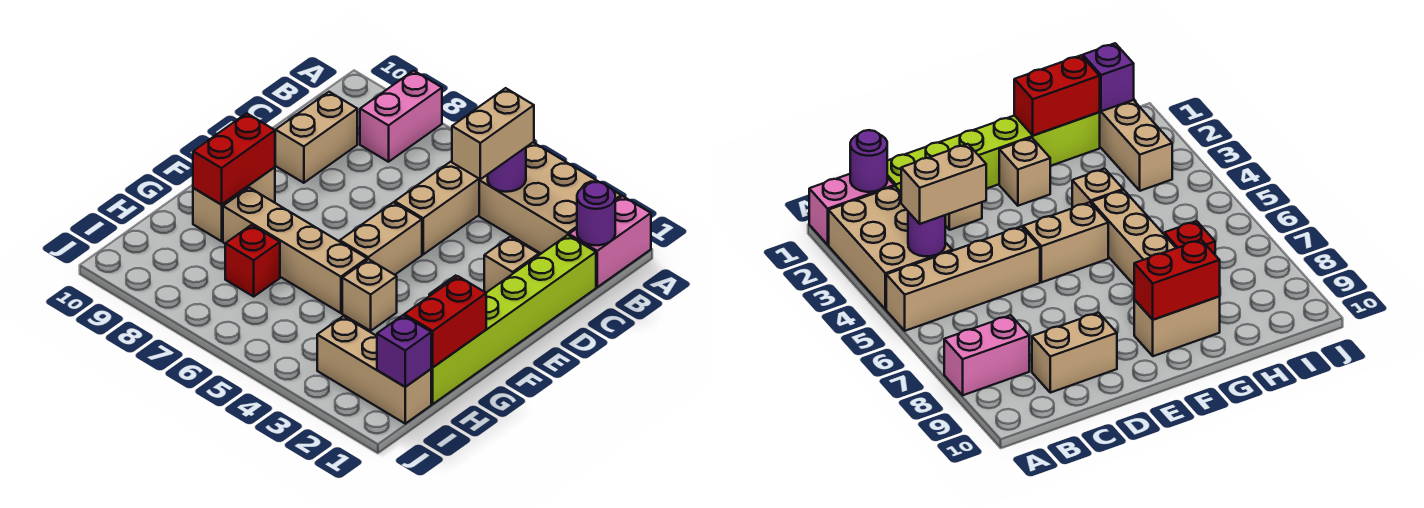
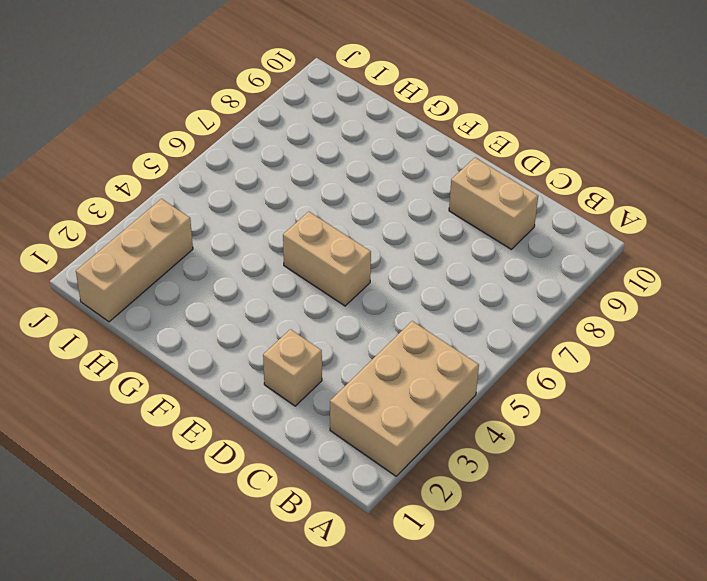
none -> pink brick A1:B1 level 1
none -> tan brick A5:D5 level 1
none -> pink brick A8:B8 level 1

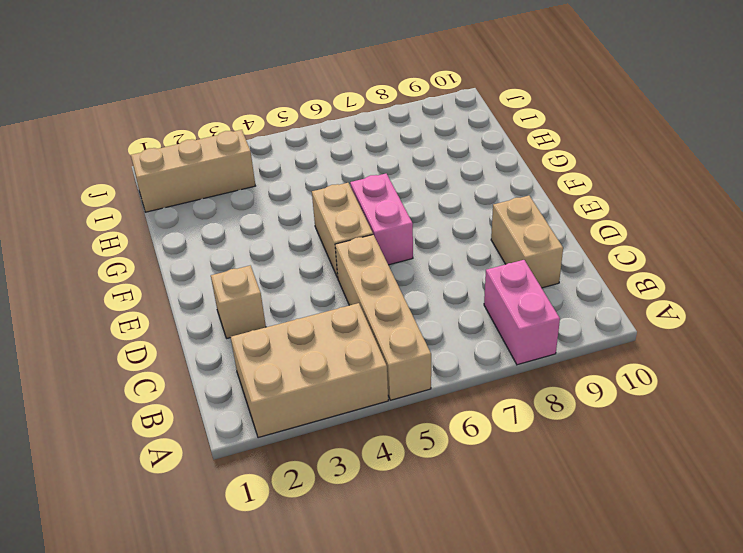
pink brick E6:F6 level 1 -> pink brick A1:B1 level 1
none -> lime brick C1:H1 level 1
none -> tan brick F2 level 1
none -> tan brick F9:G9 level 1

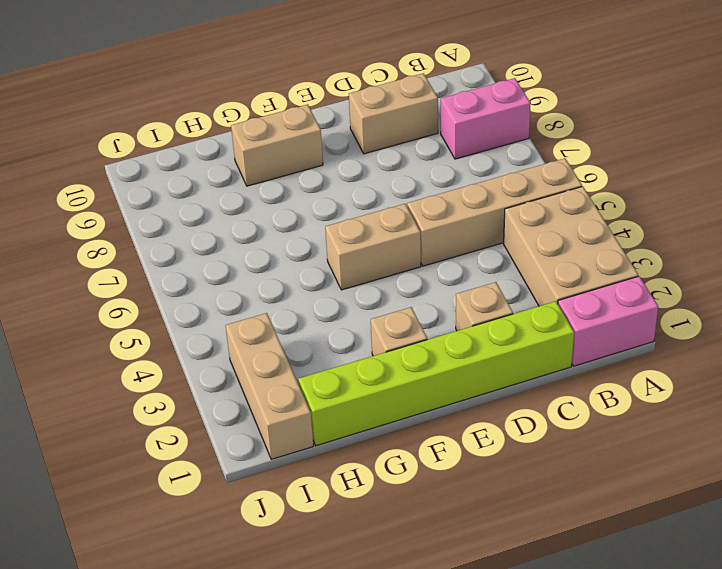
none -> tan brick G4 level 1
none -> tan brick G5:G8 level 1
none -> red brick H7 level 1

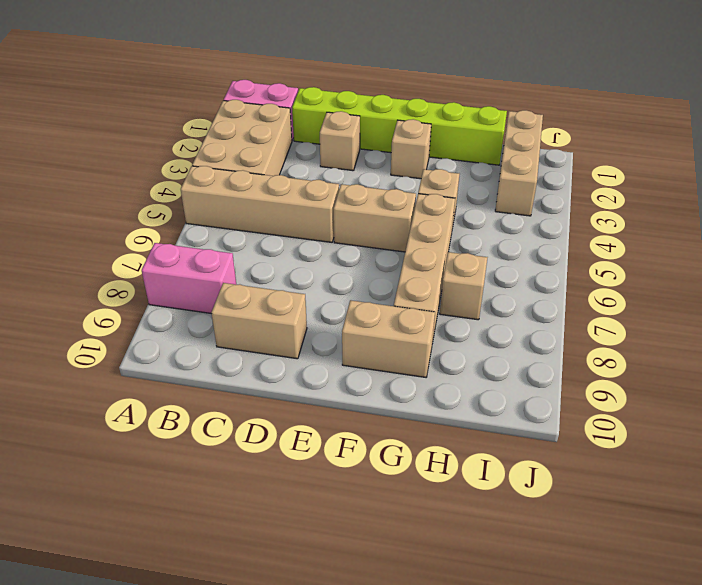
tan brick H7 level 1 -> red brick H7 level 1
none -> purple round brick B1 level 2
none -> purple round brick B4 level 2
none -> red brick F9:G9 level 2

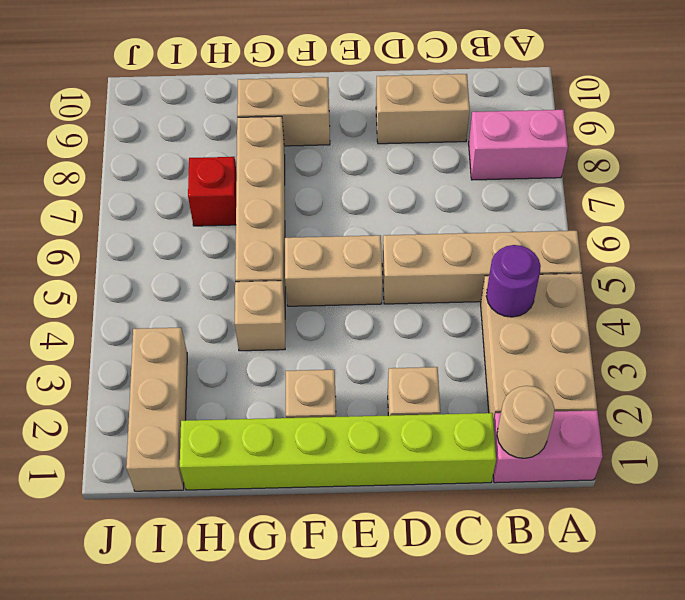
tan round brick B1 level 2 -> purple round brick B1 level 2
none -> red brick F9:G9 level 2
none -> red brick G1:H1 level 2
none -> purple brick I1 level 2

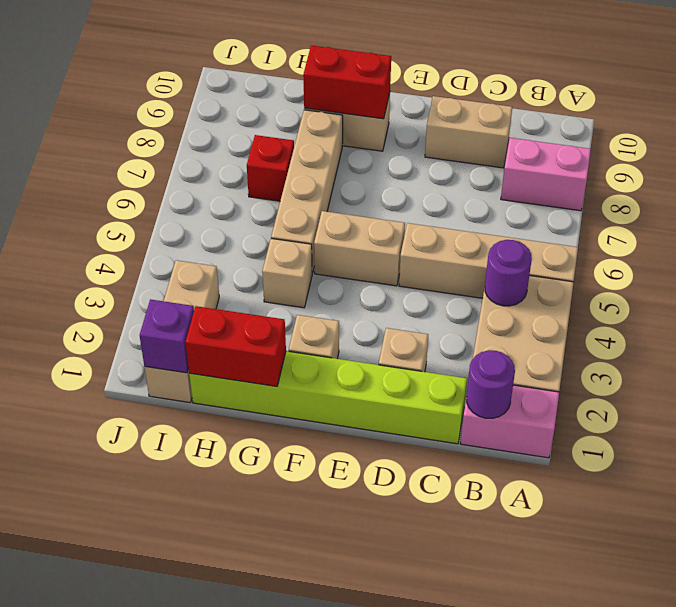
none -> tan brick B4:C4 level 3

